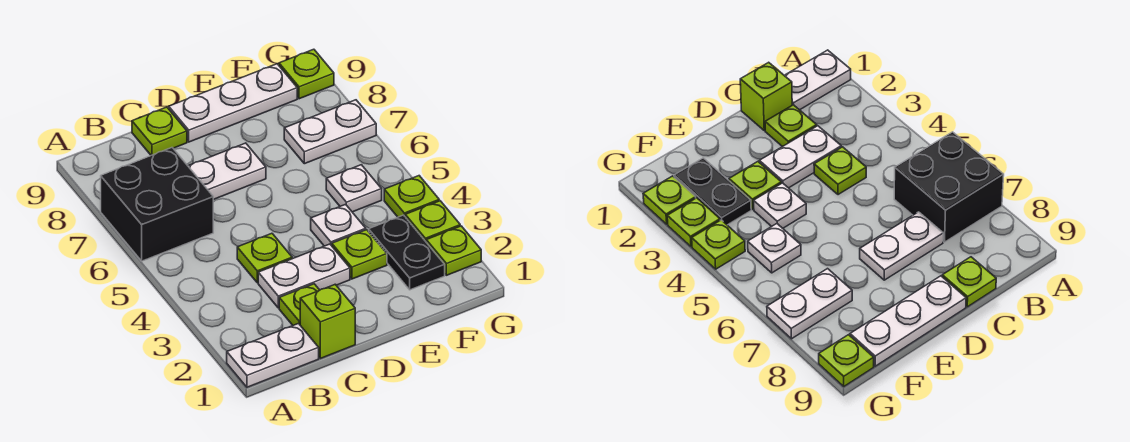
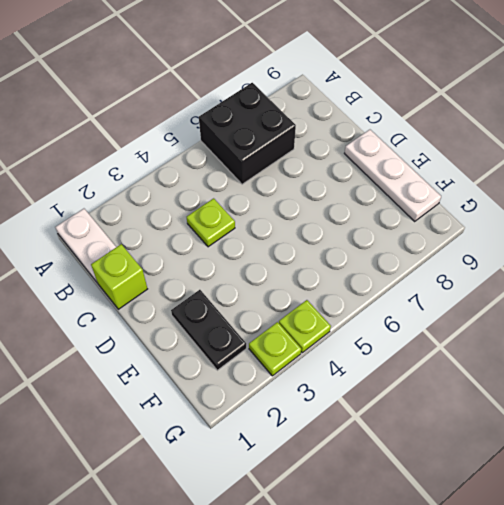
black plate E2:F2 level 1 -> black plate F2:F3 level 1
none -> lime plate C2 level 1
none -> white plate C3:D3 level 1
none -> white plate C7:D7 level 1

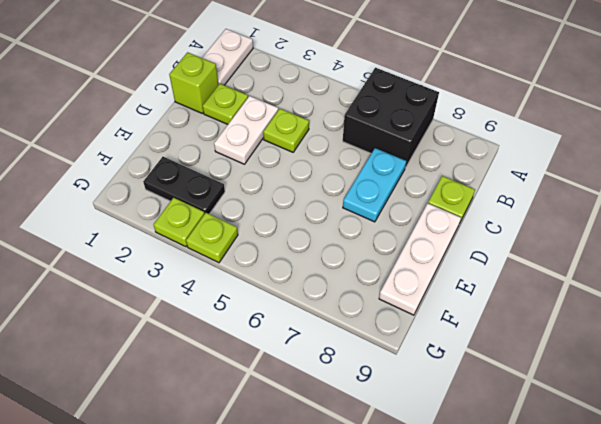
cyan plate C7:D7 level 1 -> white plate C7:D7 level 1
none -> lime plate E3 level 1
none -> white plate E4 level 1
none -> white plate F5 level 1

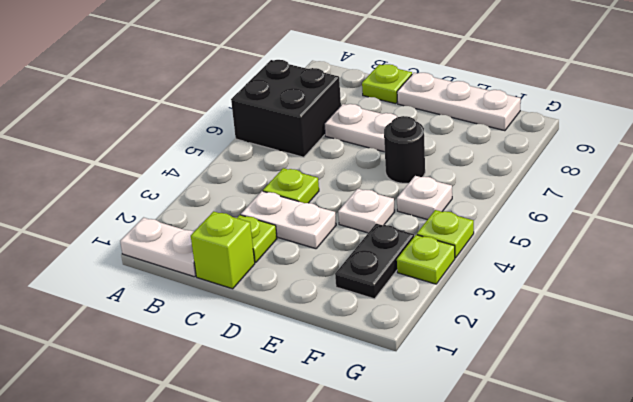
black round brick E6 level 1 -> none
none -> lime plate E3 level 1
none -> white plate F7:G7 level 1
none -> lime plate G2 level 1

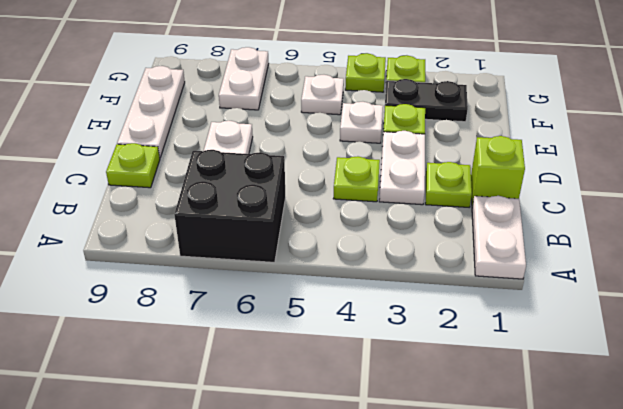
none -> lime plate G2 level 1
none -> lime plate G9 level 1

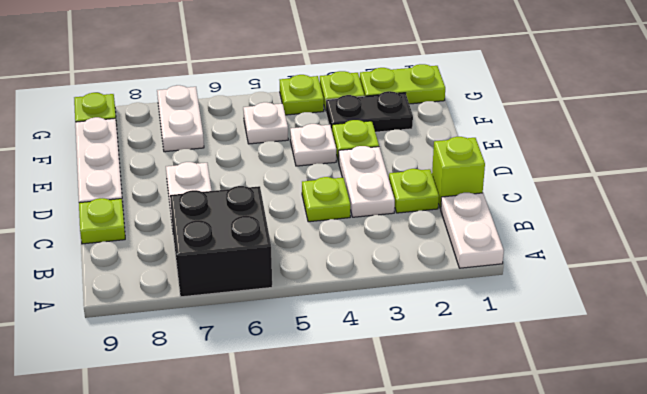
lime plate G1:G2 level 1 -> lime plate G2 level 1

